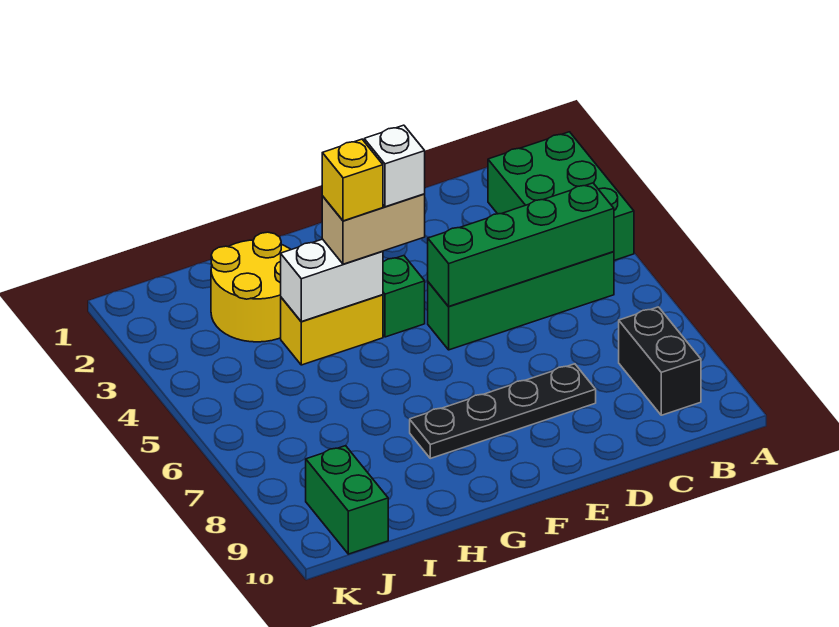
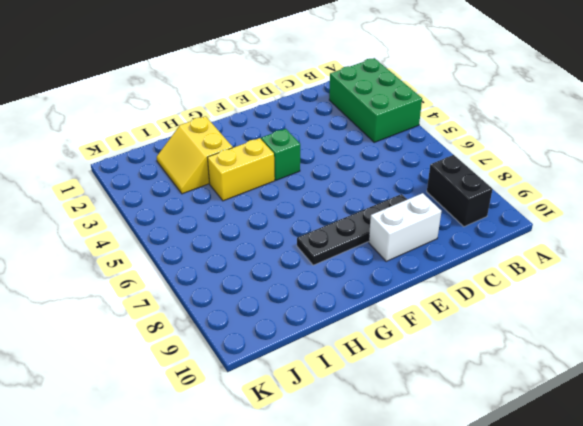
white brick D9:E9 level 1 -> white brick G4:H4 level 2
yellow slope H2:I3 level 1 top H -> yellow round brick H2:I3 level 1
none -> green brick B5:E5 level 1
none -> green brick J9:J10 level 1
none -> green brick B5:E5 level 2

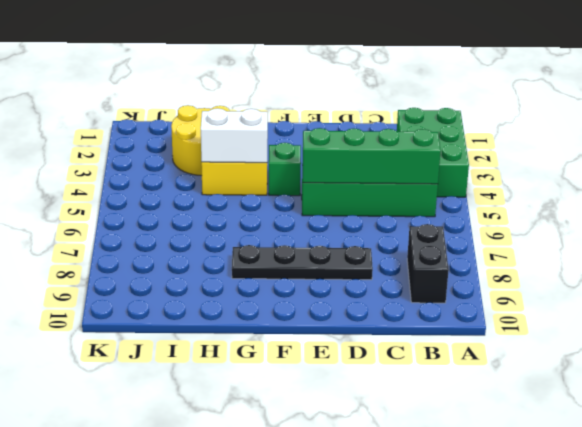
none -> green brick J9:J10 level 1
none -> tan brick F4:G4 level 3
none -> white brick F4 level 4

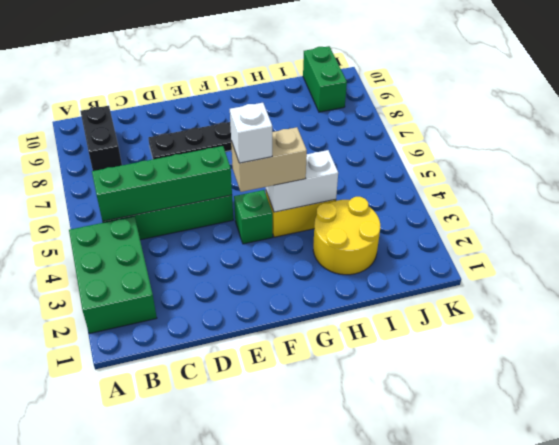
none -> yellow brick G4 level 4

